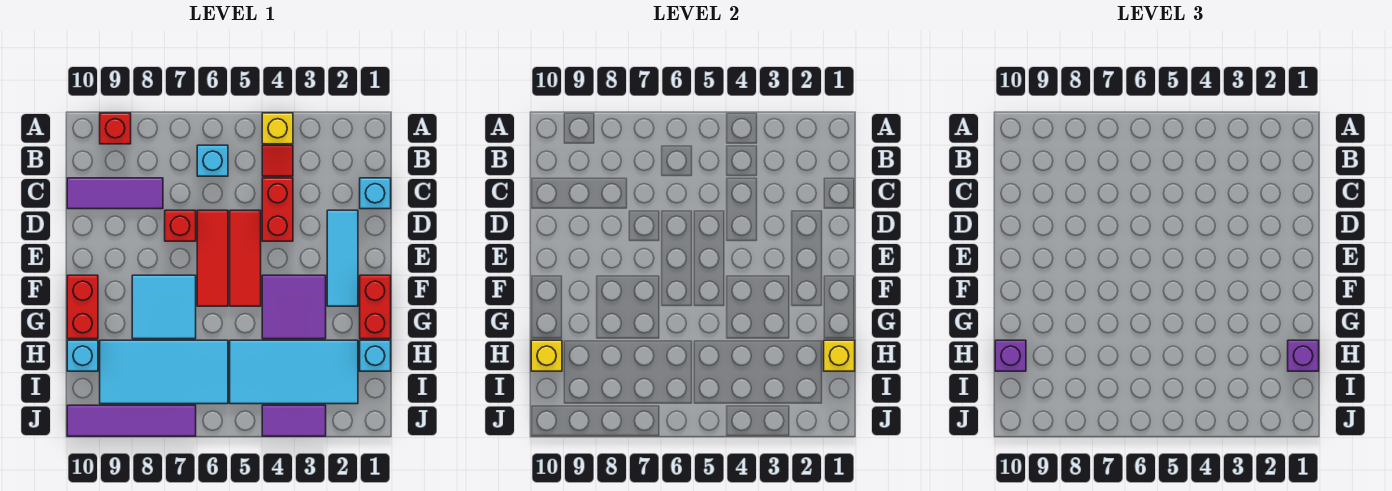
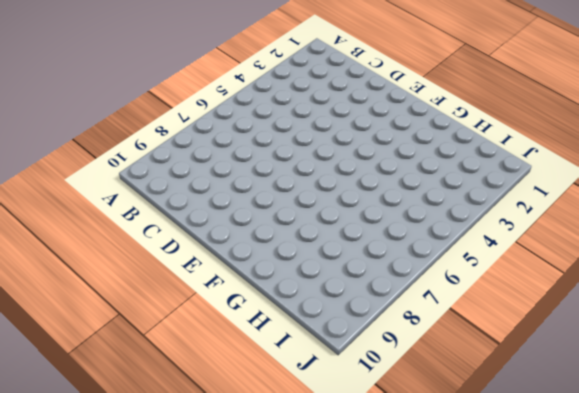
none -> yellow brick A4 level 1
none -> red brick A9 level 1
none -> red tile B4 level 1

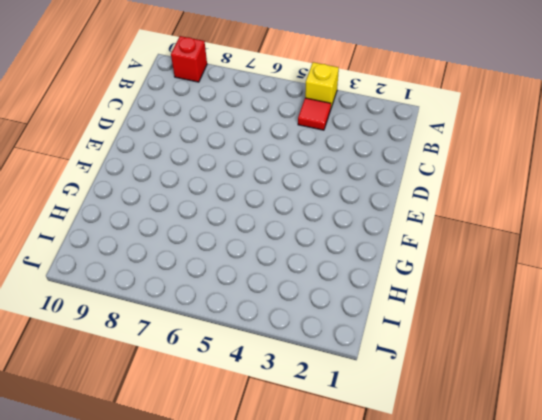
none -> cyan brick B6 level 1
none -> cyan brick C1 level 1
none -> red brick C4:D4 level 1

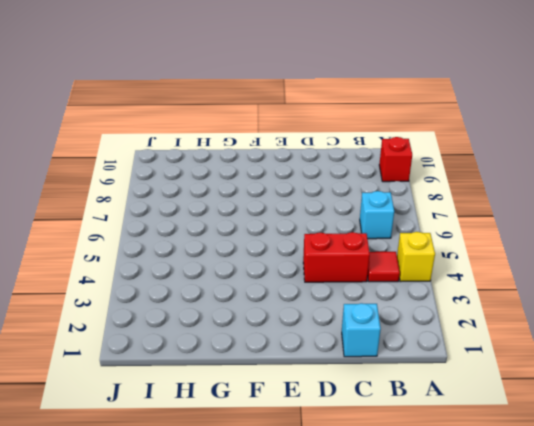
none -> purple tile C8:C10 level 1
none -> cyan tile D2:F2 level 1
none -> red tile D5:F5 level 1

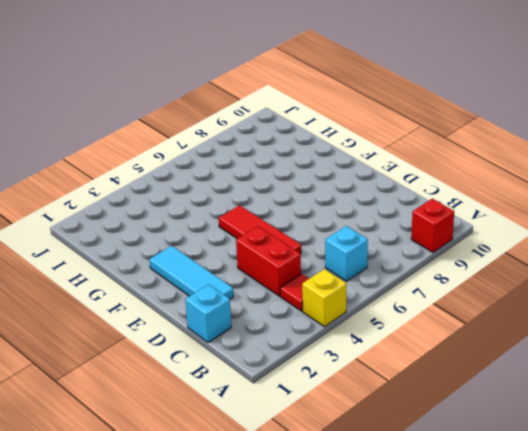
none -> purple tile C8:C10 level 1
none -> red tile D6:F6 level 1
none -> red brick D7 level 1

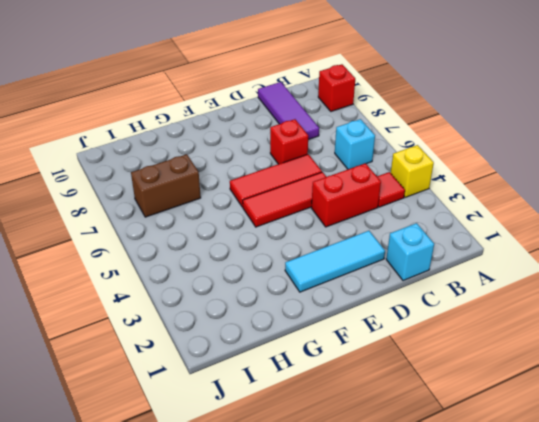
brown brick H7:I7 level 1 -> cyan tile H6:I9 level 1
none -> red brick F1:G1 level 1
none -> purple tile F3:G4 level 1
none -> cyan tile F7:G8 level 1

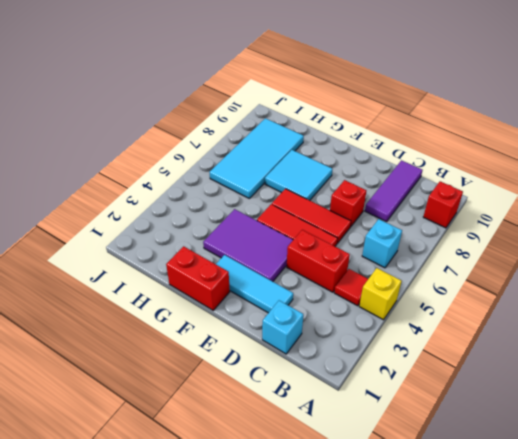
purple tile E3:G4 level 1 -> purple tile F3:G4 level 1
none -> red brick F10:G10 level 1
none -> cyan brick H1 level 1
none -> cyan tile H2:I5 level 1

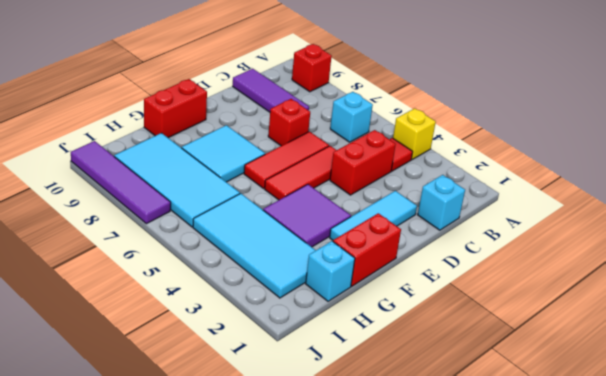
none -> cyan brick H10 level 1
none -> purple tile J3:J4 level 1
none -> yellow brick H1 level 2

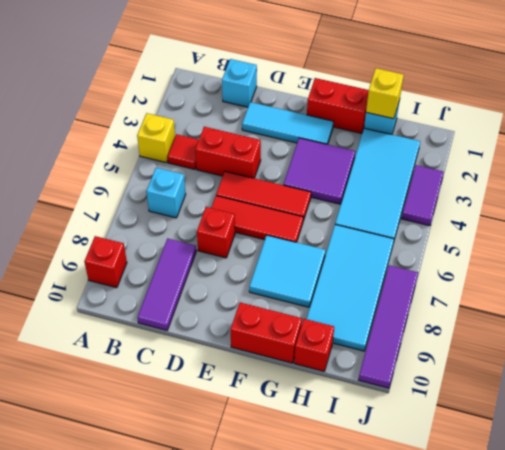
red brick H10 level 1 -> cyan brick H10 level 1
none -> yellow brick H10 level 2
none -> purple brick H1 level 3
none -> purple brick H10 level 3

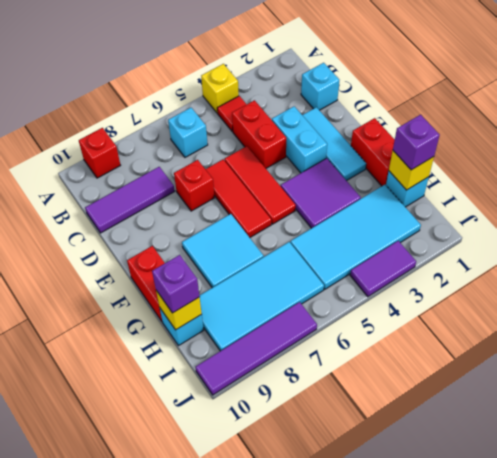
cyan brick D3:E3 level 1 -> none

